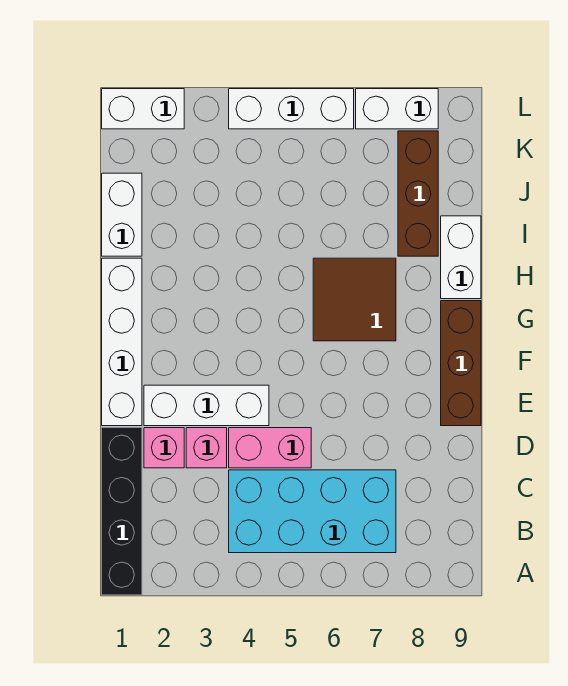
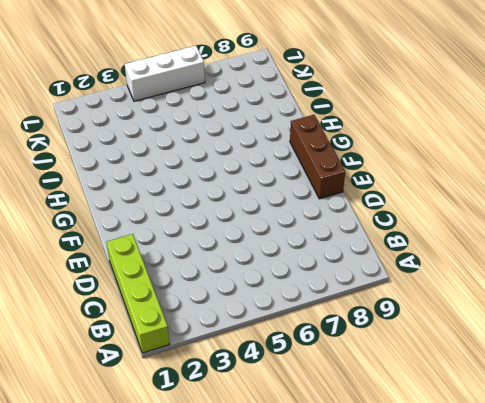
lime brick A1:D1 level 1 -> black brick A1:D1 level 1
none -> cyan brick B4:C7 level 1
none -> pink brick D2 level 1
none -> pink brick D3 level 1

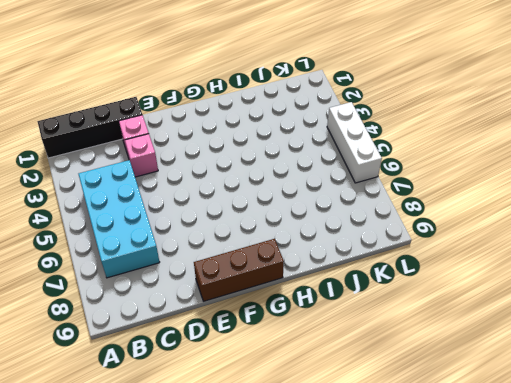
none -> pink brick D4:D5 level 1
none -> white brick E1:H1 level 1
none -> white brick E2:E4 level 1

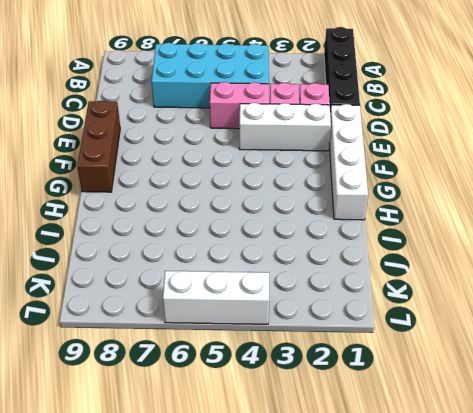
none -> brown tile G6:H7 level 1
none -> white brick H9:I9 level 1
none -> white brick I1:J1 level 1

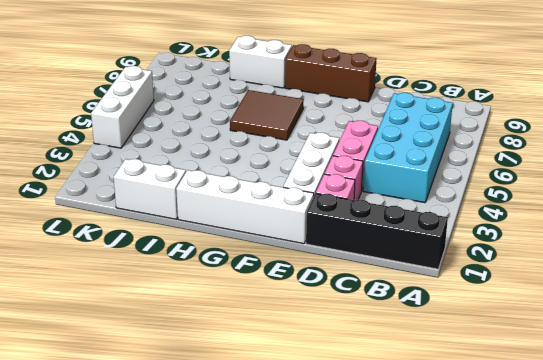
none -> brown brick I8:K8 level 1
none -> white brick L1:L2 level 1
none -> white brick L7:L8 level 1

